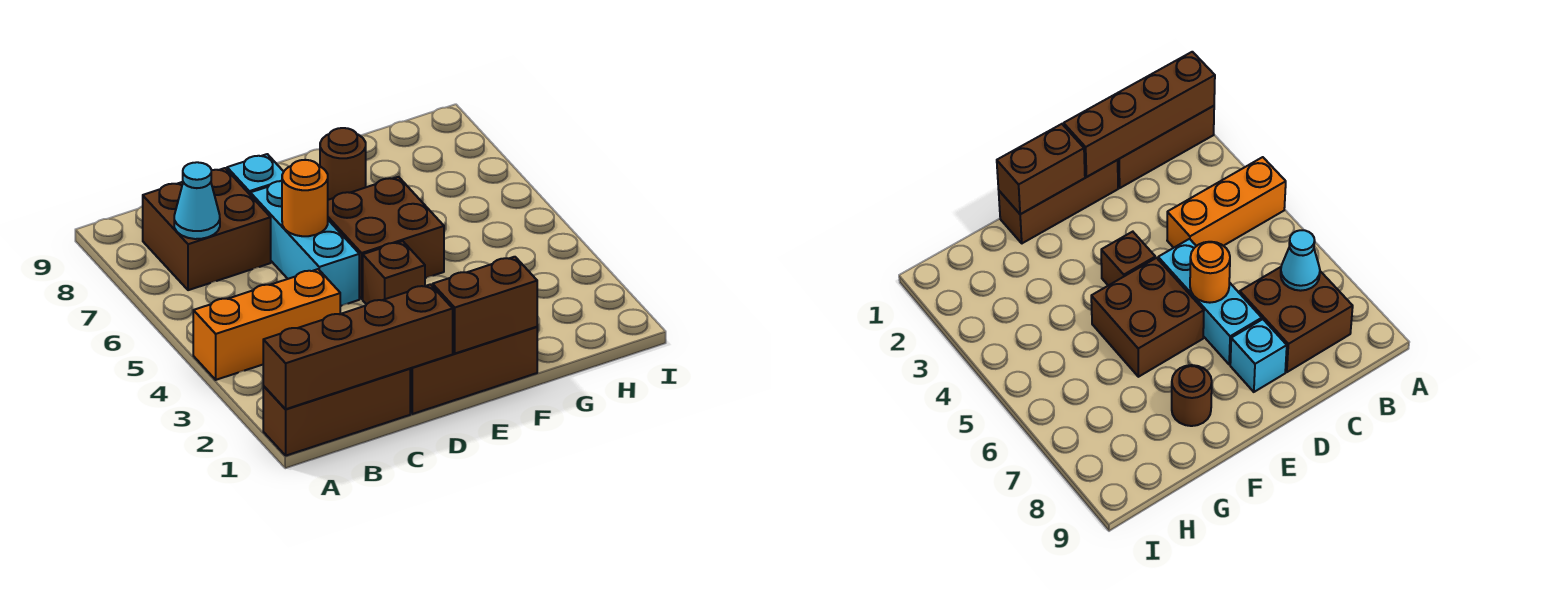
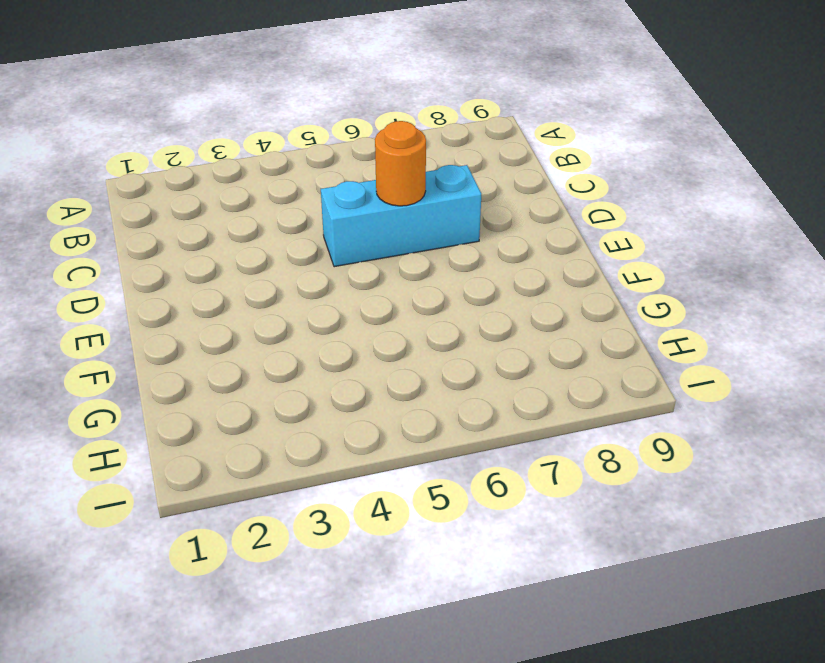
none -> brown brick A1:C1 level 1
none -> orange brick A4:C4 level 1
none -> brown brick B7:C8 level 1

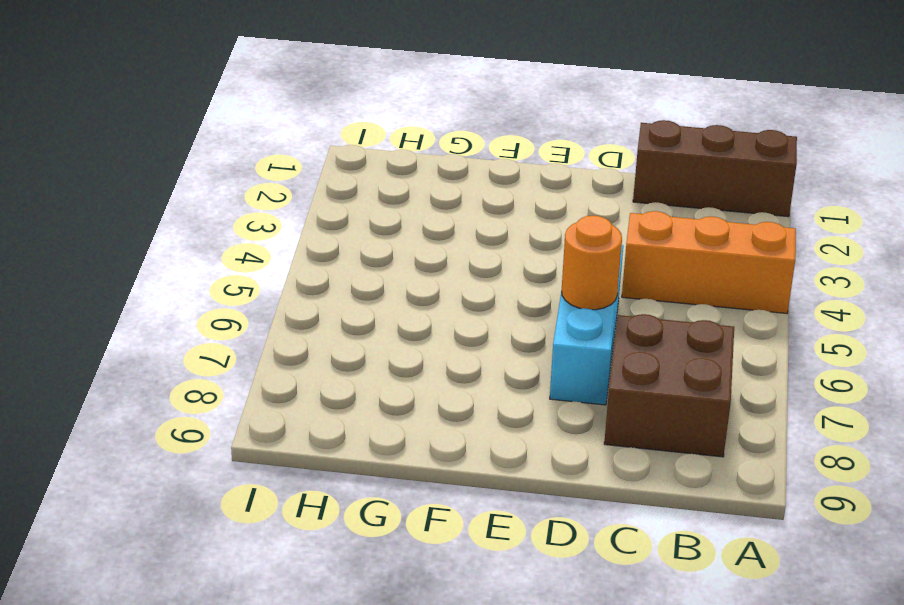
none -> brown brick D1:F1 level 1
none -> cyan brick D8 level 1
none -> brown brick E4 level 1

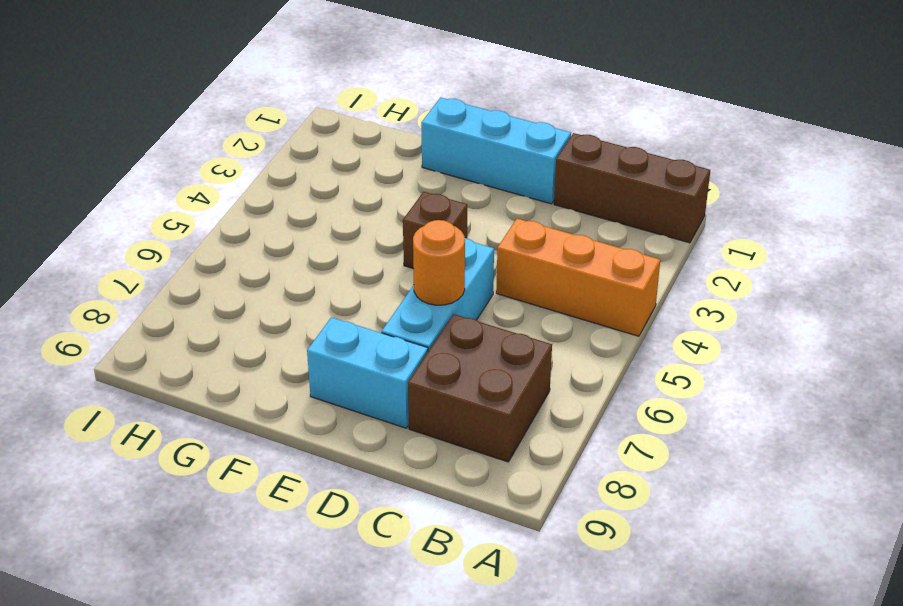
cyan brick D1:F1 level 1 -> brown brick D1:F1 level 1
cyan brick D8:E8 level 1 -> cyan brick D8 level 1
none -> brown brick E5:F6 level 1
none -> brown round brick F8 level 1
none -> brown brick A1:D1 level 2

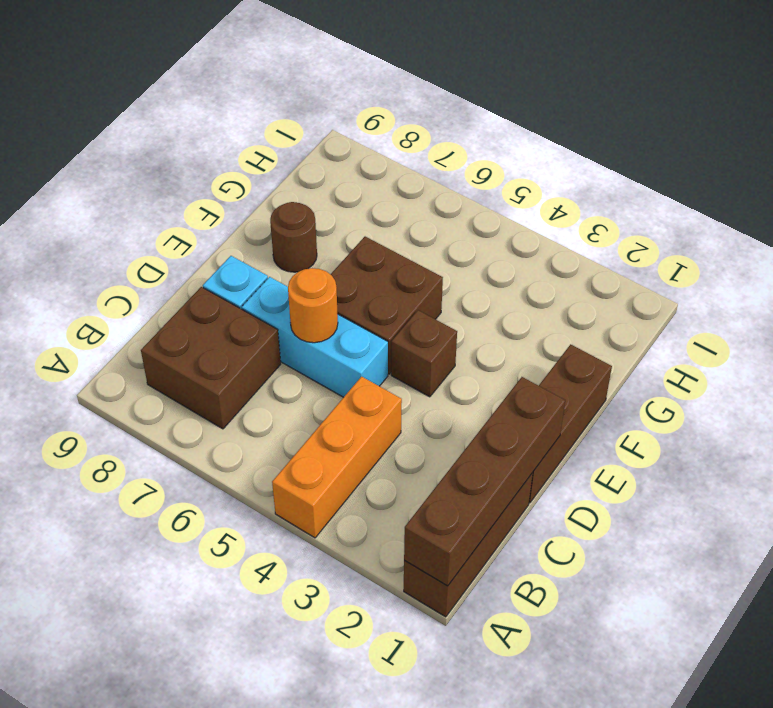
none -> cyan cone B7 level 2
none -> brown brick E1:F1 level 2

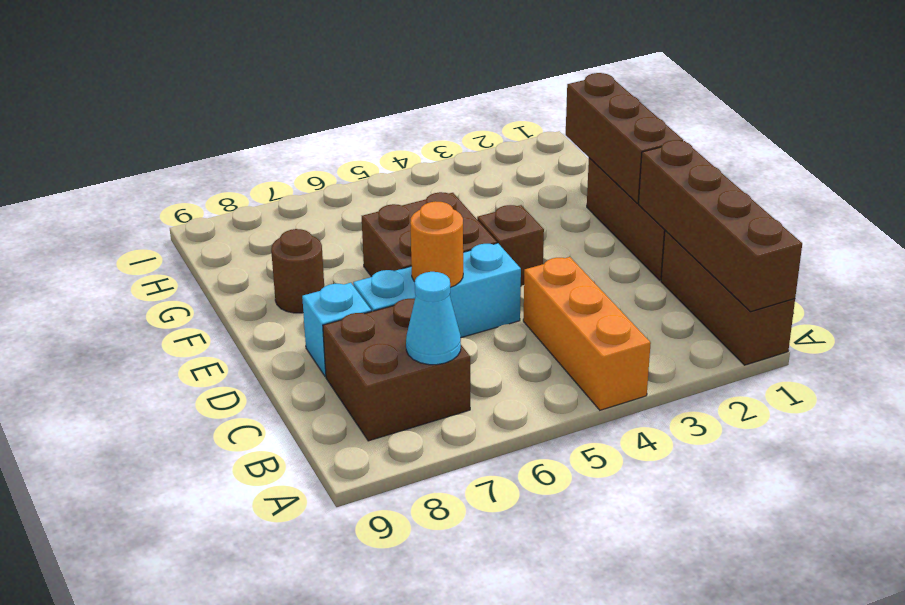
brown brick E1:G1 level 2 -> brown brick E1:F1 level 2

